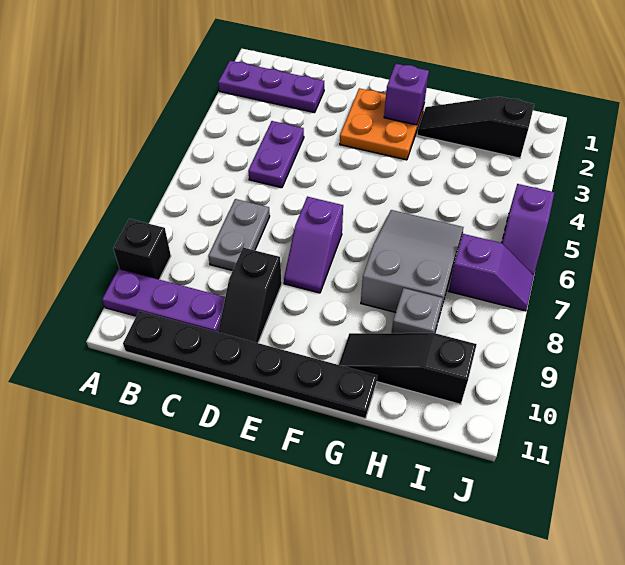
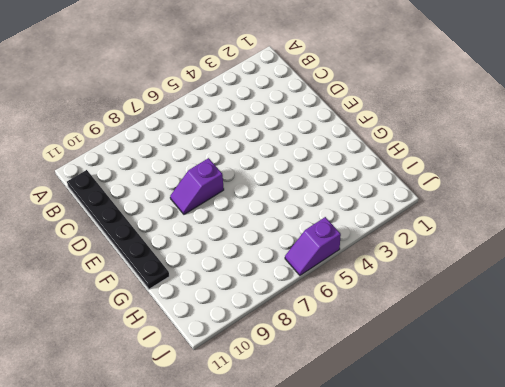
none -> purple plate A2:C2 level 1
none -> black brick A9 level 1
none -> purple plate A10:C10 level 1

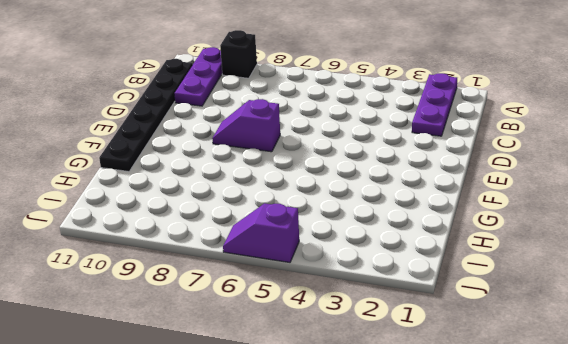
none -> purple plate C4:C5 level 1
none -> grey plate C7:C8 level 1
none -> black slope D9:D10 level 1 top 9

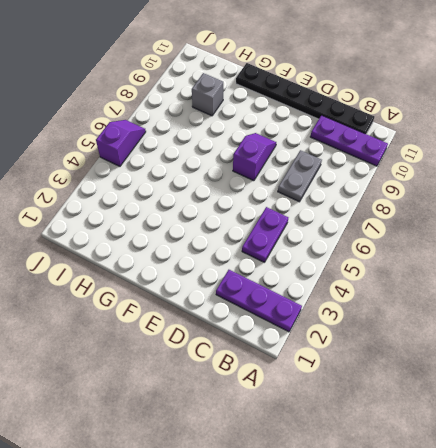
none -> black brick A9 level 1
none -> black slope D9:D10 level 1 top 9
none -> orange plate E2:F3 level 1

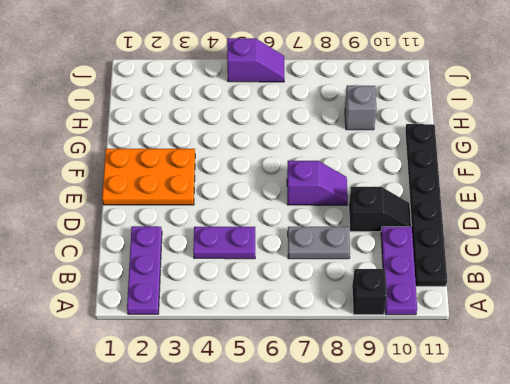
orange plate E1:F3 level 1 -> orange plate E2:F3 level 1
none -> black slope G2:I2 level 1 top I
none -> grey slope G6:H8 level 1 top 8
none -> black slope G10:I10 level 1 top I

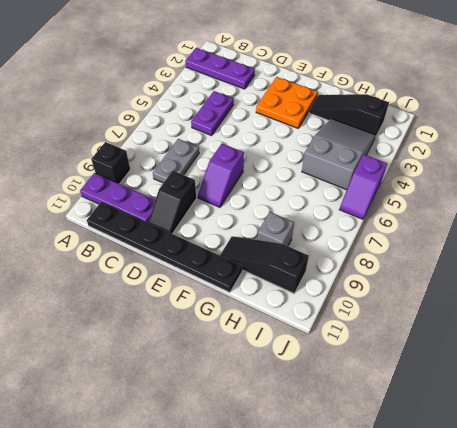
grey slope H3:I5 level 1 top 5 -> grey slope G6:H8 level 1 top 8
none -> purple slope I7:J7 level 1 top I
none -> purple brick F2 level 2

